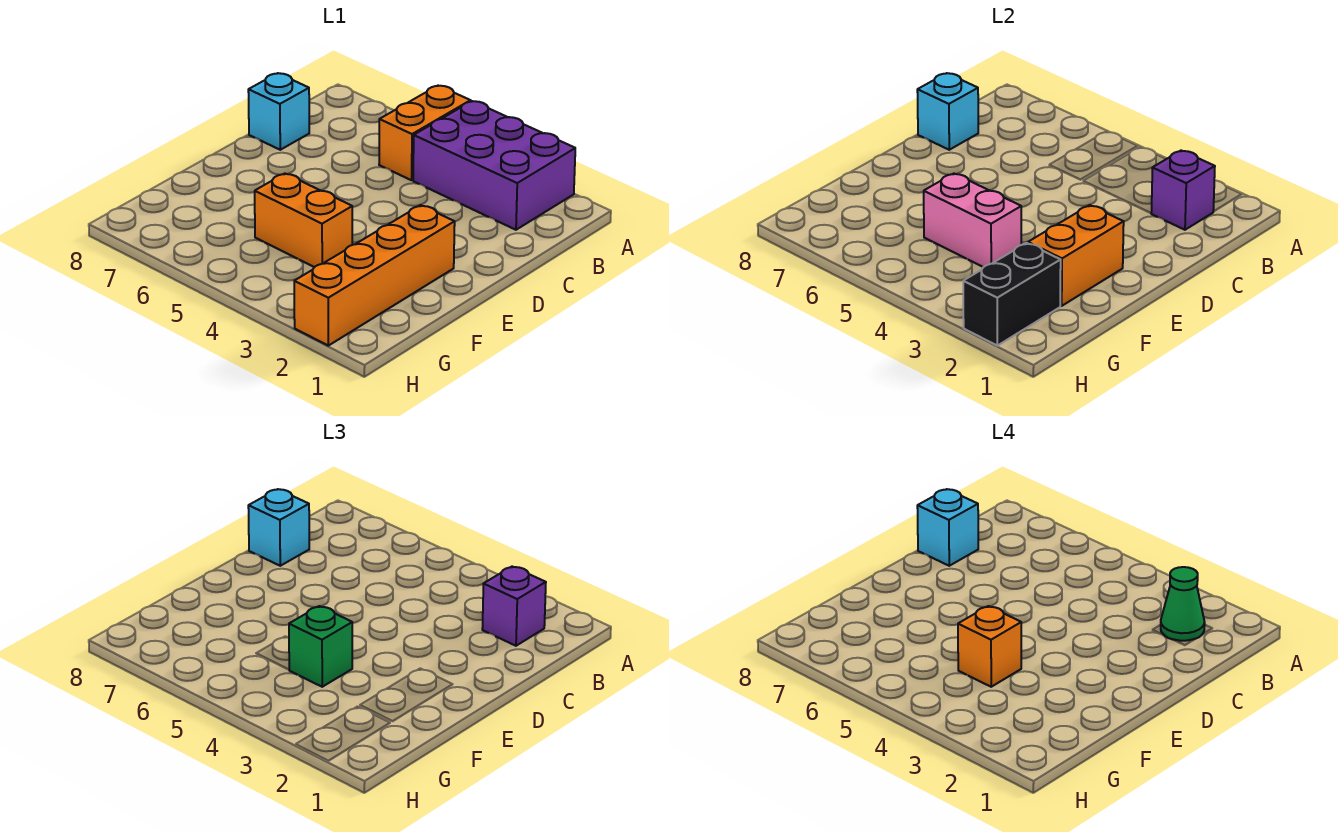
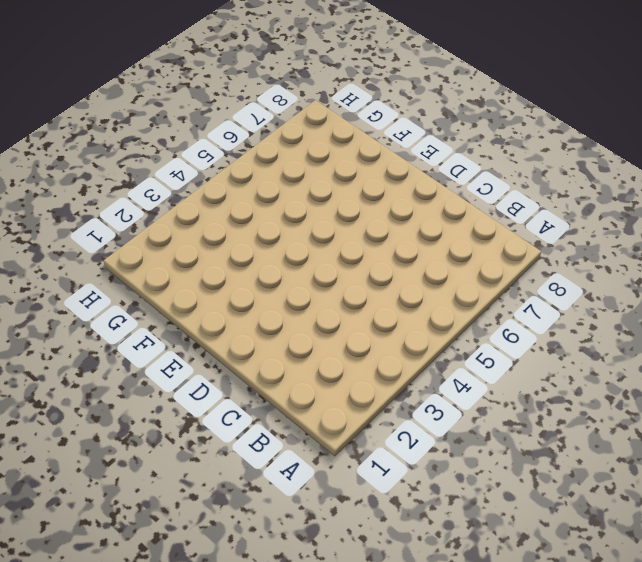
none -> purple brick A2:B4 level 1
none -> orange brick A5:B5 level 1
none -> cyan brick C8 level 1

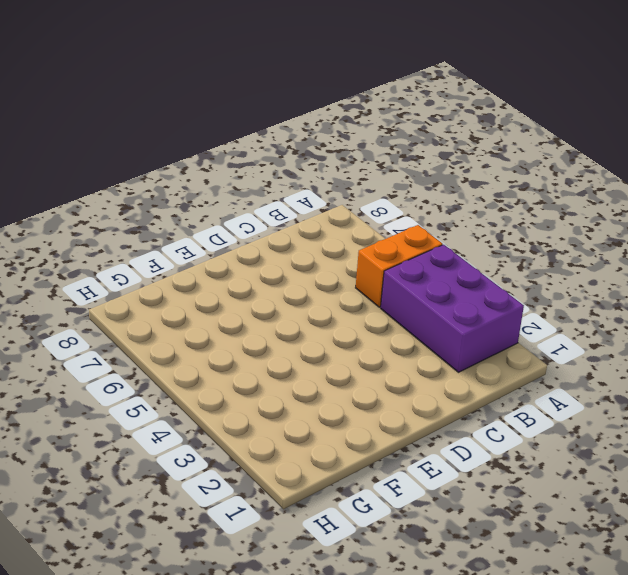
none -> cyan brick C8 level 1
none -> orange brick E2:H2 level 1
none -> orange brick F4:F5 level 1

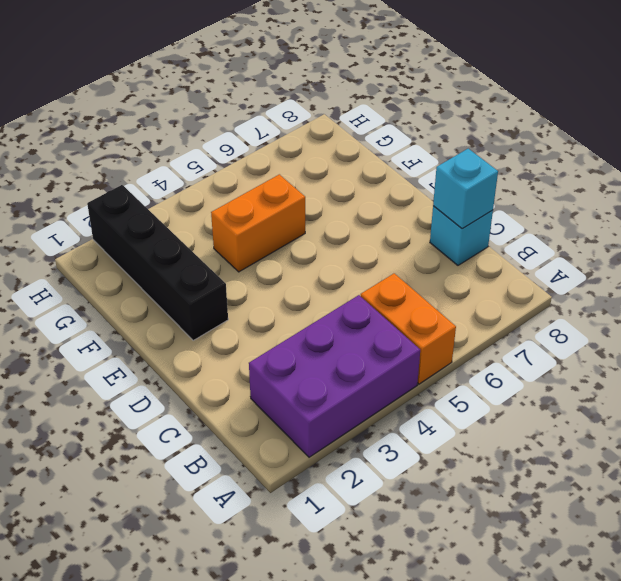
black brick E2:H2 level 1 -> orange brick E2:H2 level 1
none -> purple brick B2 level 2
none -> orange brick E2:F2 level 2
none -> pink brick F4:F5 level 2

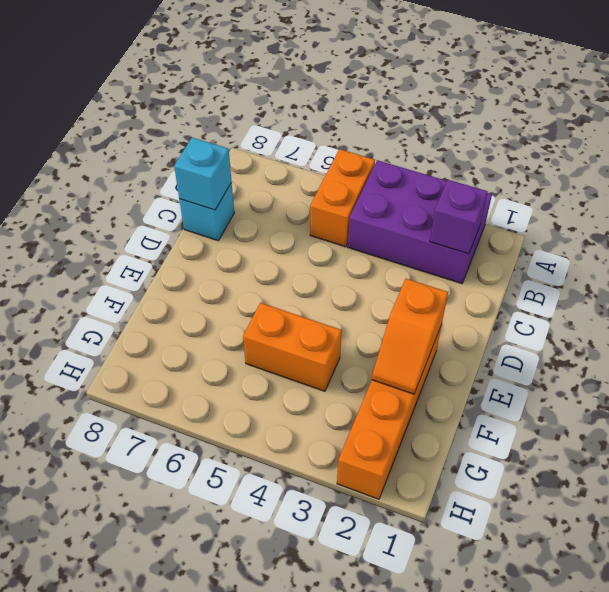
orange slope E2:F2 level 2 top E -> orange brick E2:F2 level 2
none -> pink brick F4:F5 level 2
none -> black brick G2:H2 level 2
none -> purple brick B2 level 3

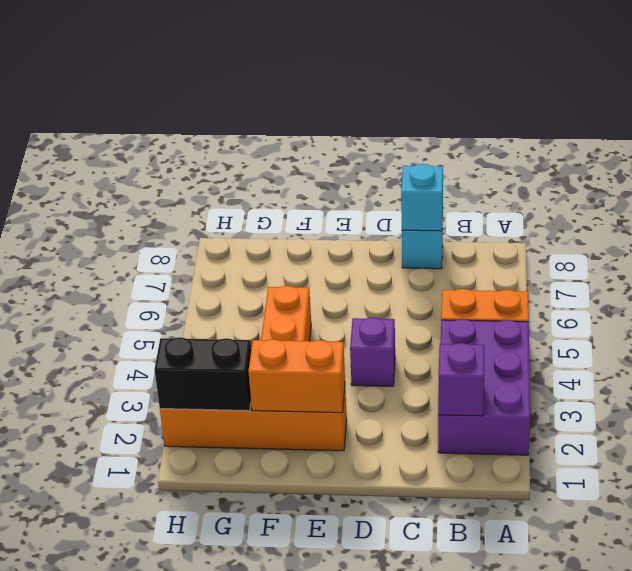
purple brick D4 level 1 -> purple brick B2 level 3
none -> pink brick F4:F5 level 2
none -> cyan brick C8 level 3
none -> green brick F4 level 3

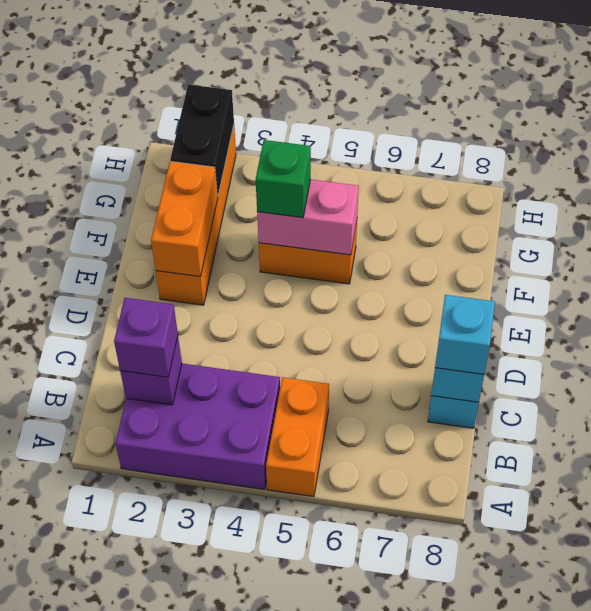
none -> green cone B2 level 4
none -> cyan brick C8 level 4
none -> orange brick F4 level 4

